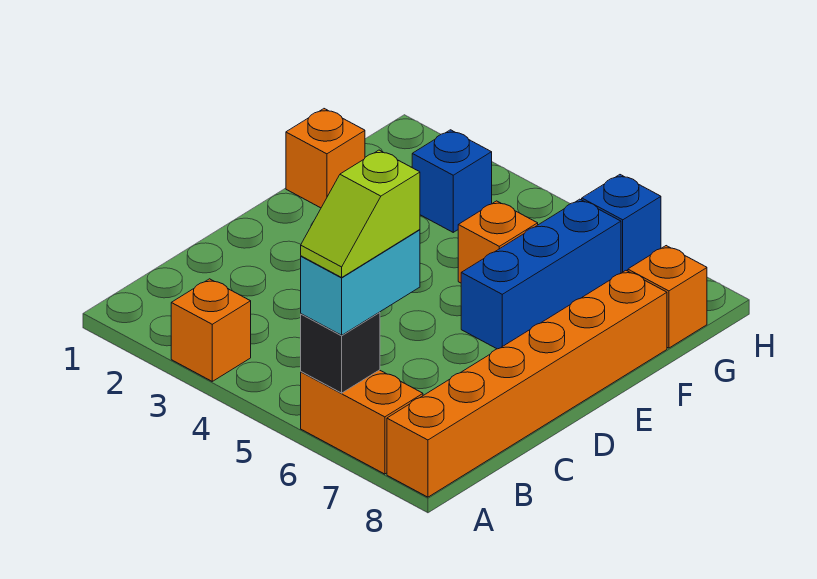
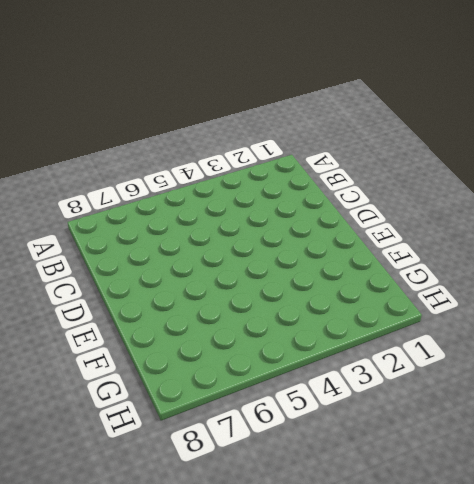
none -> orange brick A3 level 1
none -> orange brick A6:A7 level 1
none -> orange brick A8:F8 level 1

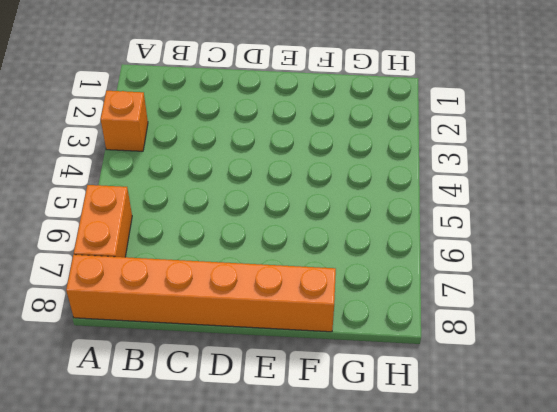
none -> blue brick E6:G6 level 1
none -> orange brick F1 level 1
none -> orange brick F5 level 1

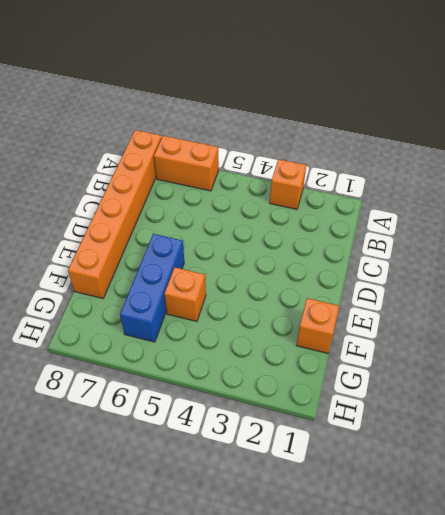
none -> blue brick G3 level 1
none -> orange brick G8 level 1
none -> blue brick H6 level 1

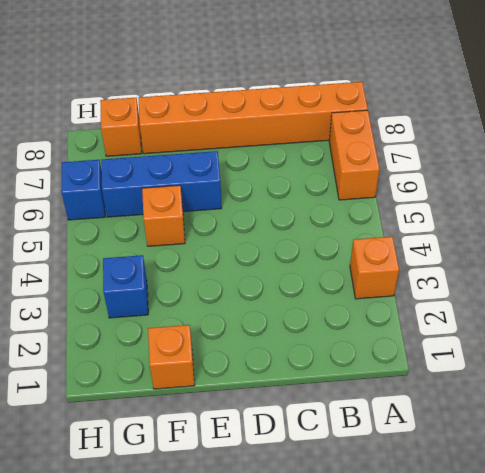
none -> black brick A6 level 2
none -> cyan brick A6:B6 level 3
none -> lime slope A6:B6 level 4 top B

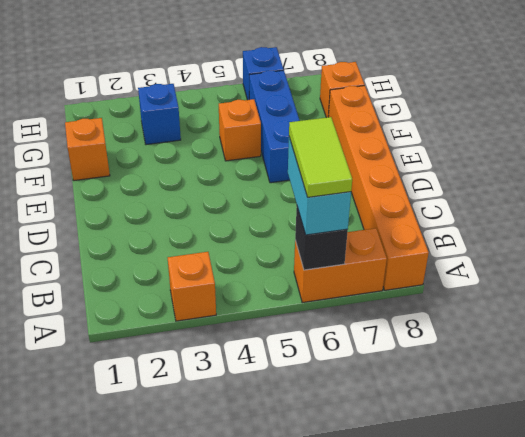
lime tile A6:B6 level 4 -> lime slope A6:B6 level 4 top B

